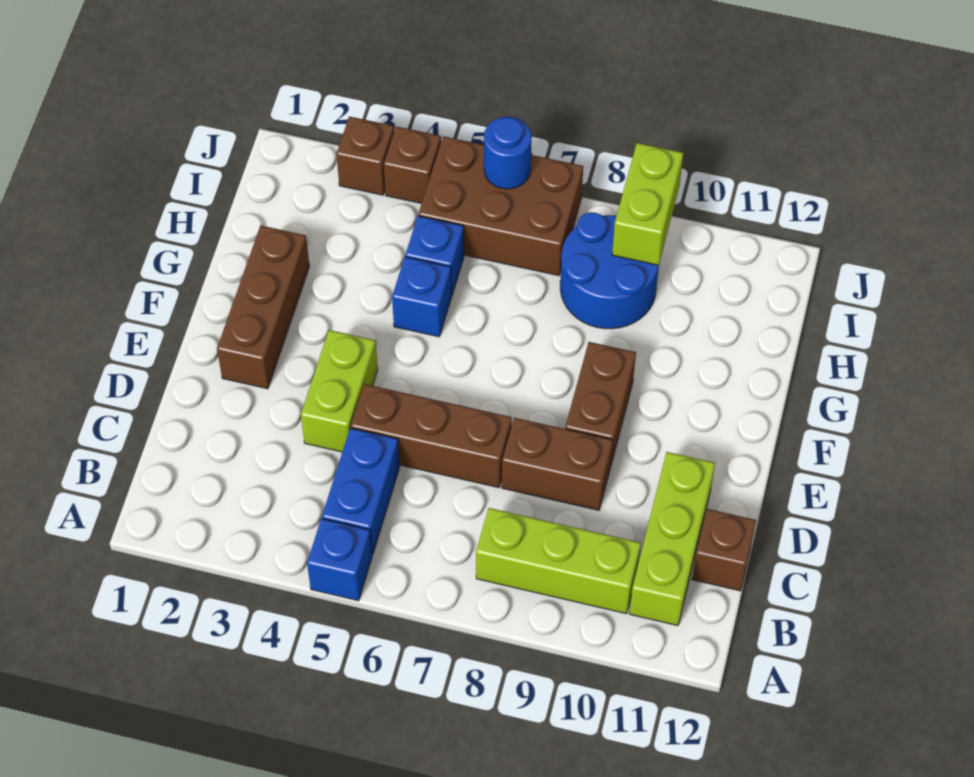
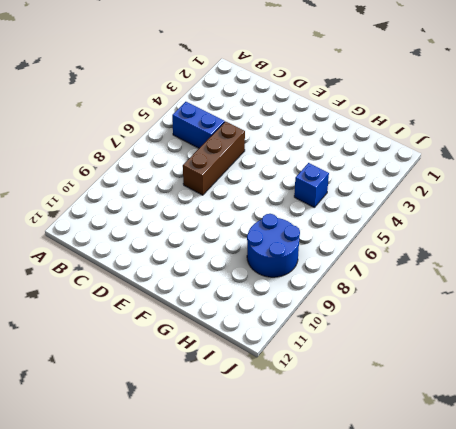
none -> blue brick A5 level 1
none -> lime brick B8:B10 level 1
none -> lime brick B11:D11 level 1

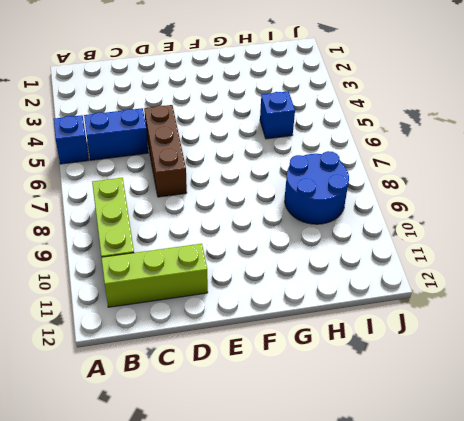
none -> brown brick C12 level 1
none -> lime brick D4:E4 level 1
none -> brown brick D8:D9 level 1

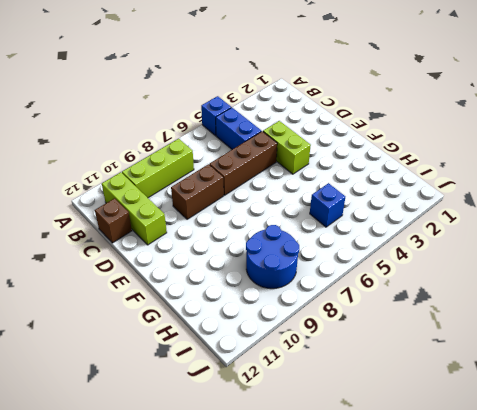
none -> brown brick E2:G2 level 1
none -> brown brick E9:F9 level 1
none -> blue brick G5 level 1

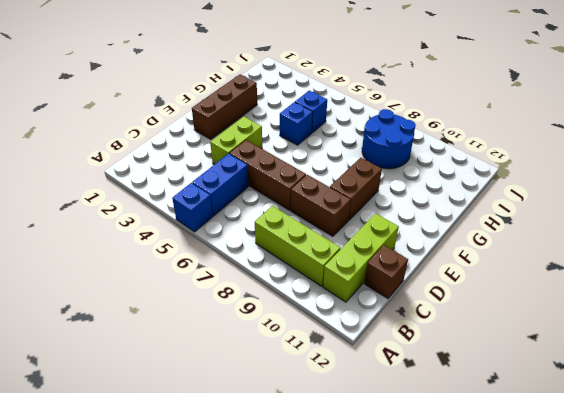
none -> brown brick I5:J7 level 1
none -> brown brick J3 level 1
none -> brown brick J4 level 1

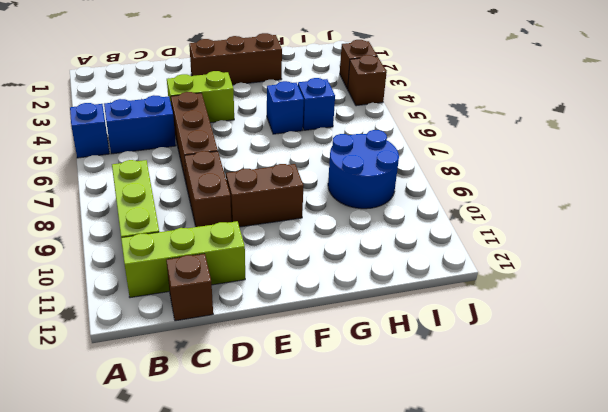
none -> brown brick I5:J7 level 1
none -> lime brick I9:J9 level 2
none -> blue round brick J6 level 2

